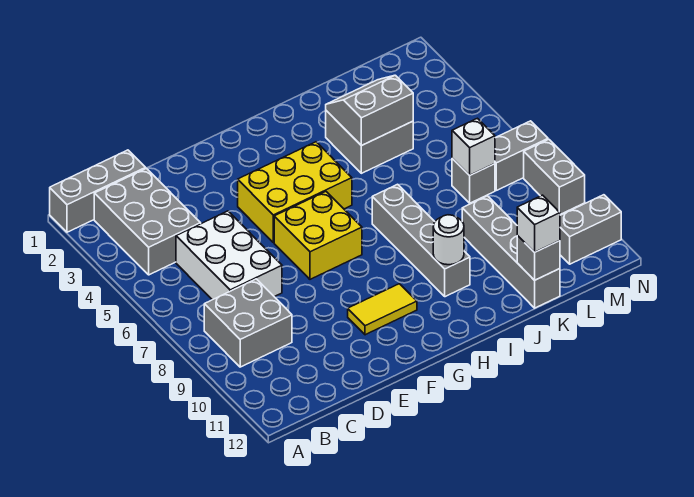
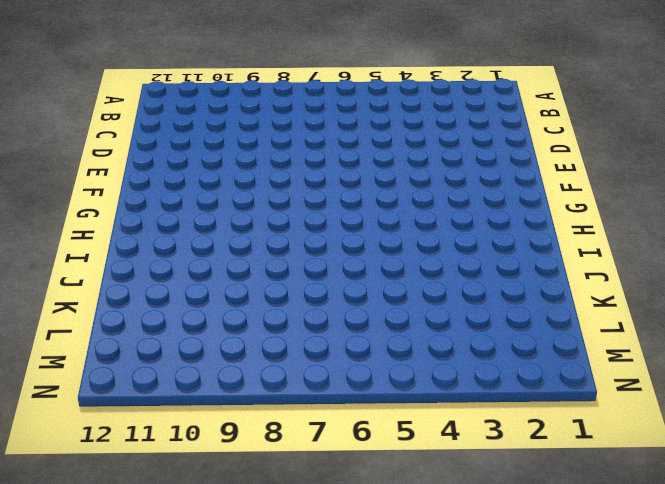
none -> grey brick A1:C1 level 1
none -> grey brick B2:C4 level 1
none -> grey brick B8:C9 level 1

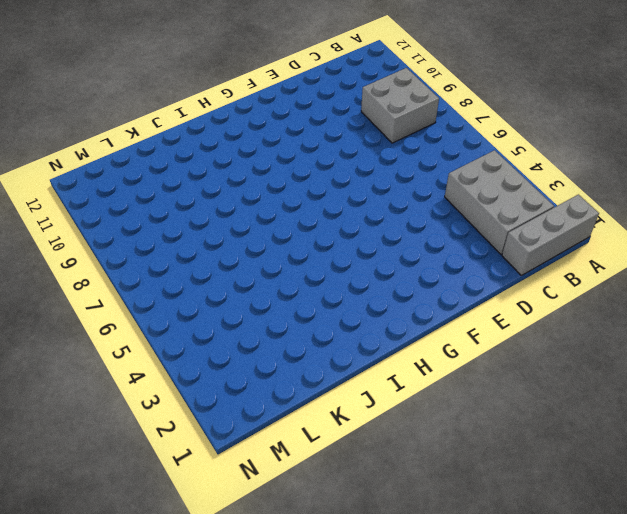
none -> white brick C5:D7 level 1
none -> yellow brick F4:H5 level 1
none -> yellow brick F6:G7 level 1

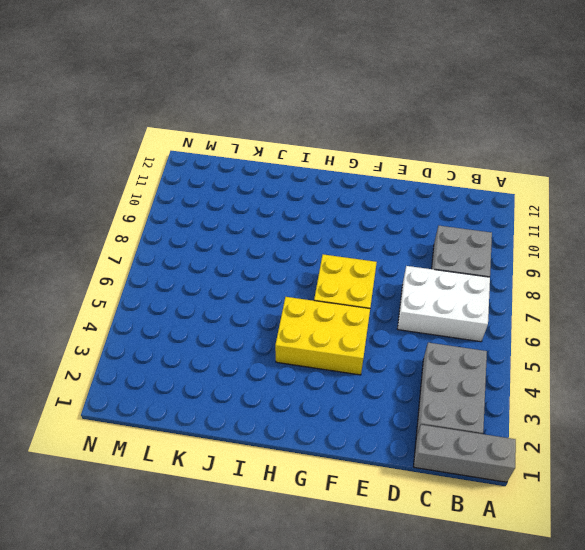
white brick B6:D7 level 1 -> white brick C5:D7 level 1
none -> yellow tile F10:G10 level 1
none -> grey brick I7:I10 level 1
none -> grey brick J3:K4 level 1

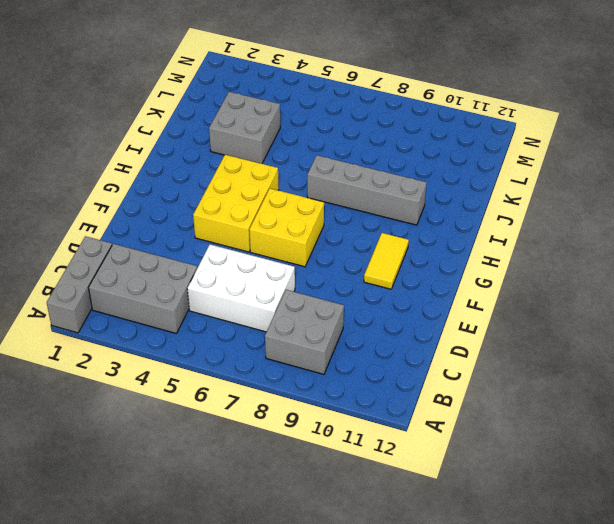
none -> grey brick K9:K12 level 1
none -> grey brick L7 level 1
none -> grey brick M7:N7 level 1

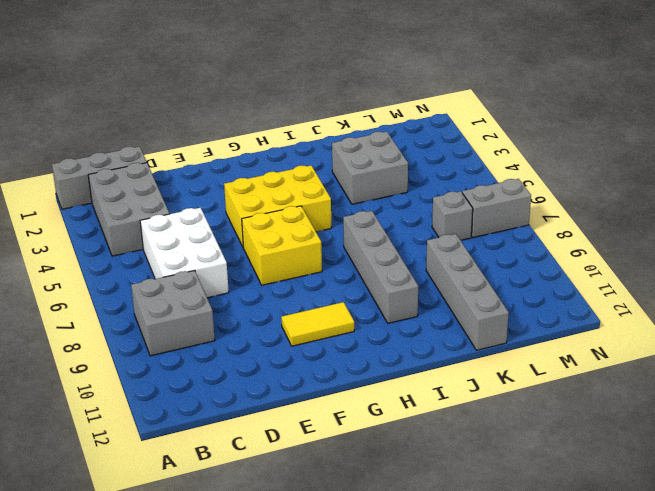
none -> grey brick M11:N11 level 1
none -> grey brick N8:N9 level 1
none -> white round brick I10 level 2

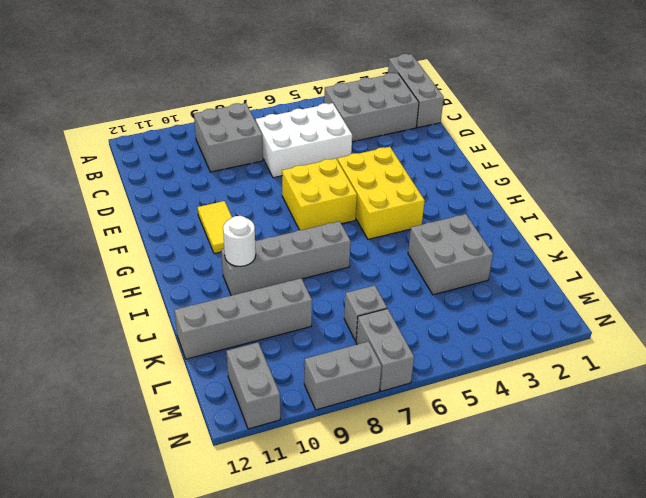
none -> grey slope J3:K4 level 2 top 4
none -> grey brick K12 level 2
none -> white brick L7 level 2

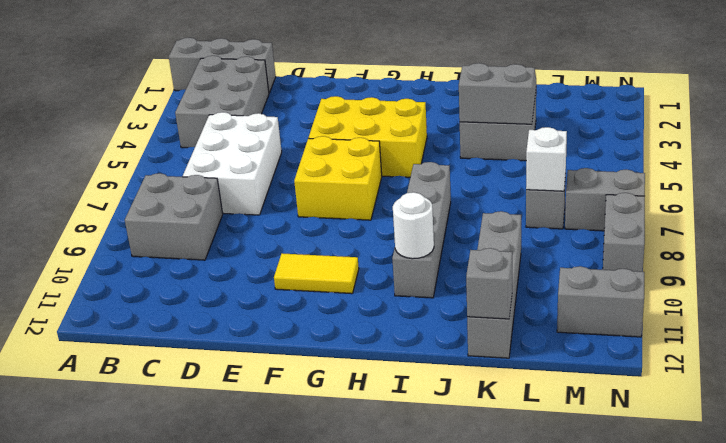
none -> white brick K12 level 3

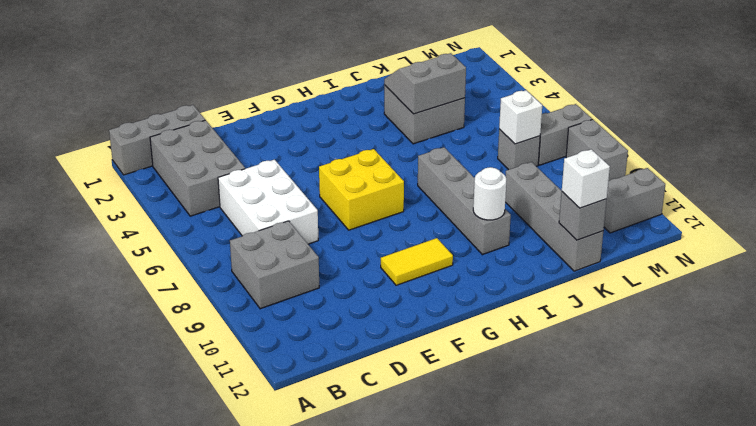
none -> yellow brick F4:H5 level 1

